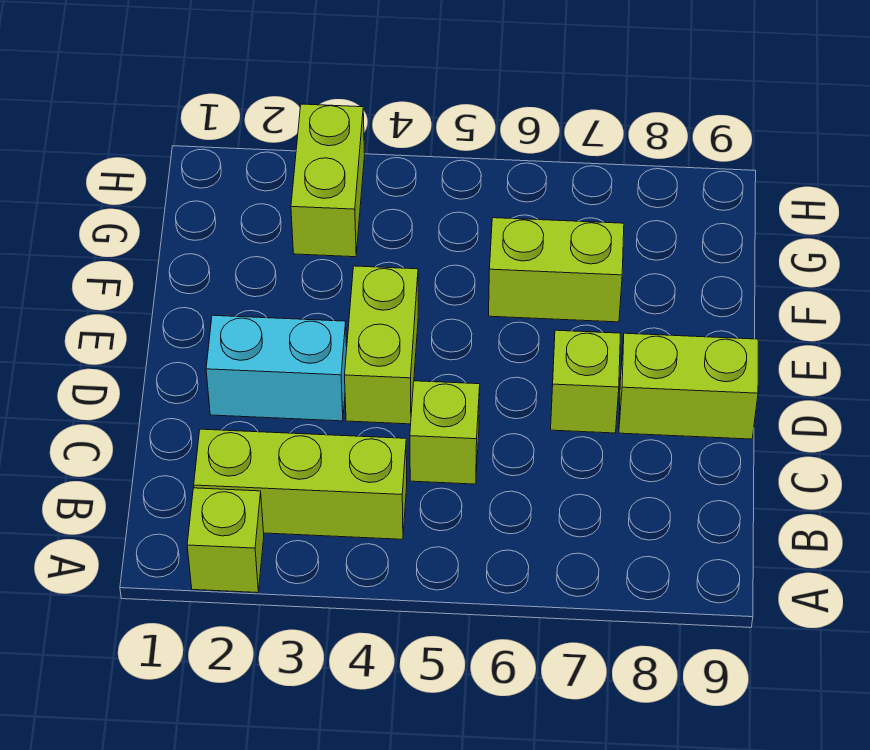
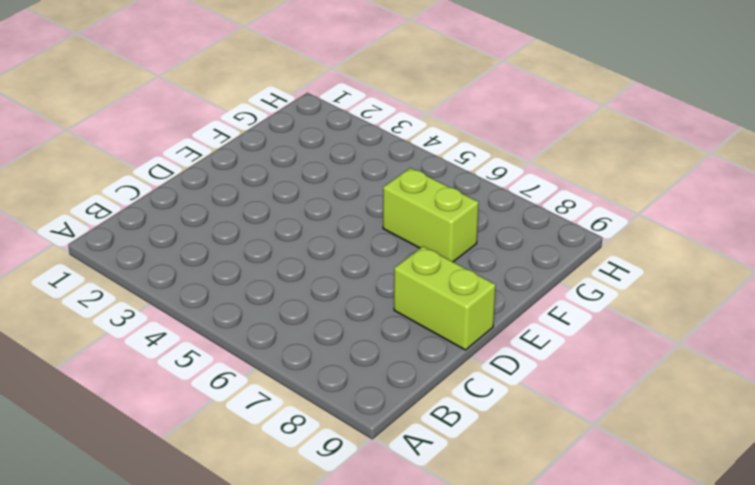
none -> lime brick A2 level 1
none -> lime brick B2:B4 level 1

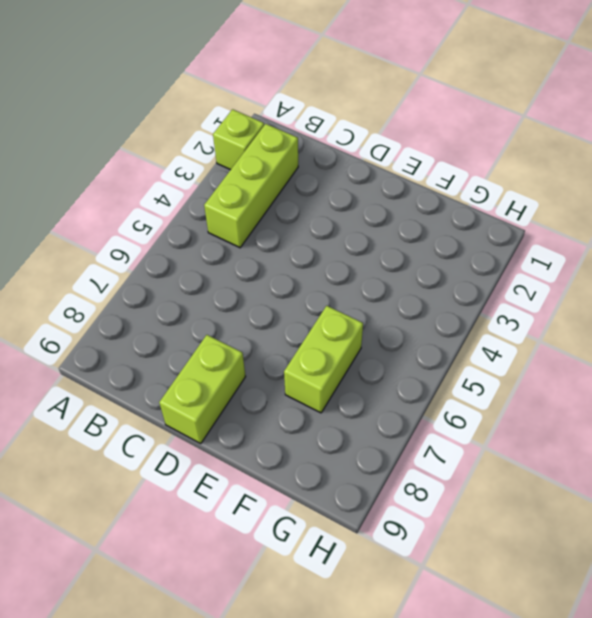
none -> lime brick C5 level 1
none -> cyan brick D2:D3 level 1

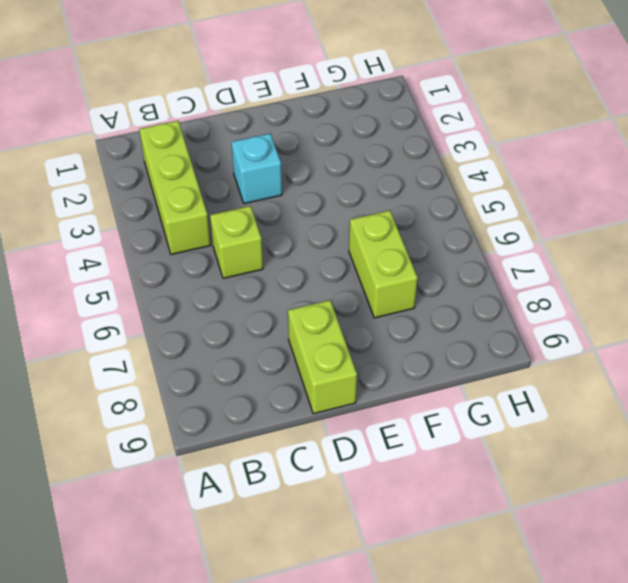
cyan brick D3 level 1 -> cyan brick D2:D3 level 1
none -> lime brick A2 level 1
none -> lime brick D4:E4 level 1

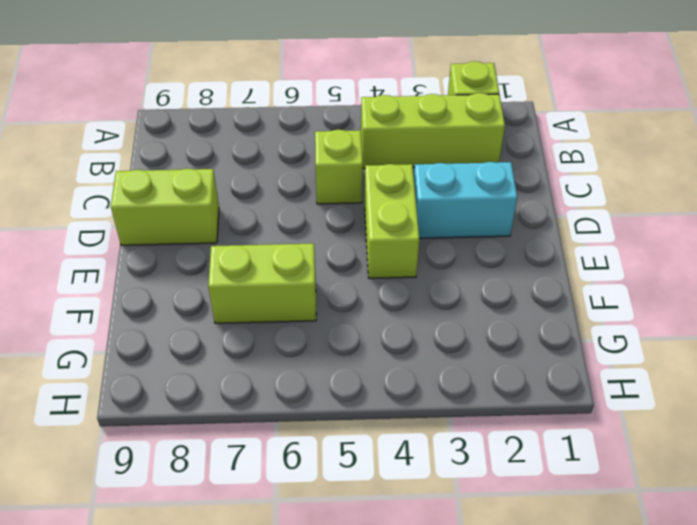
none -> lime brick D7 level 1
none -> lime brick G3:H3 level 1

